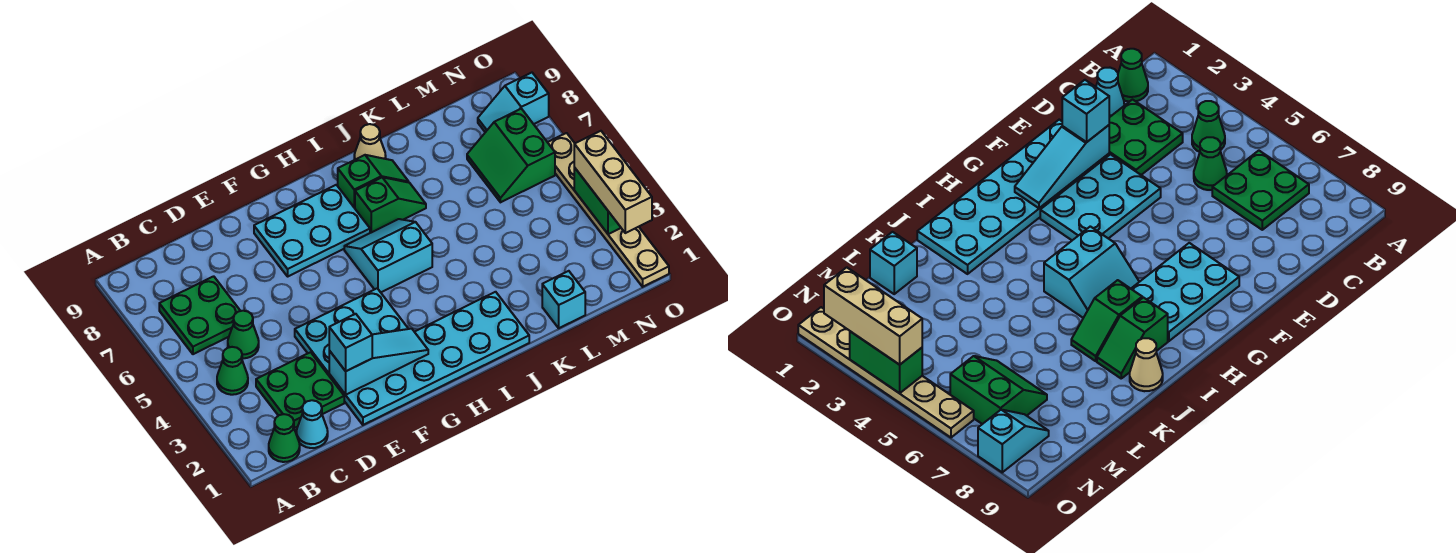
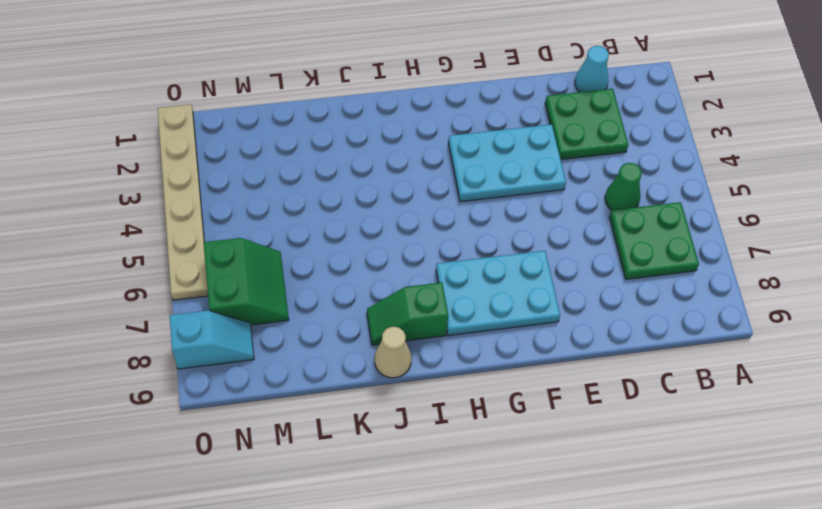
none -> green cone B1 level 1
none -> green cone B4 level 1
none -> cyan plate E1:J2 level 1

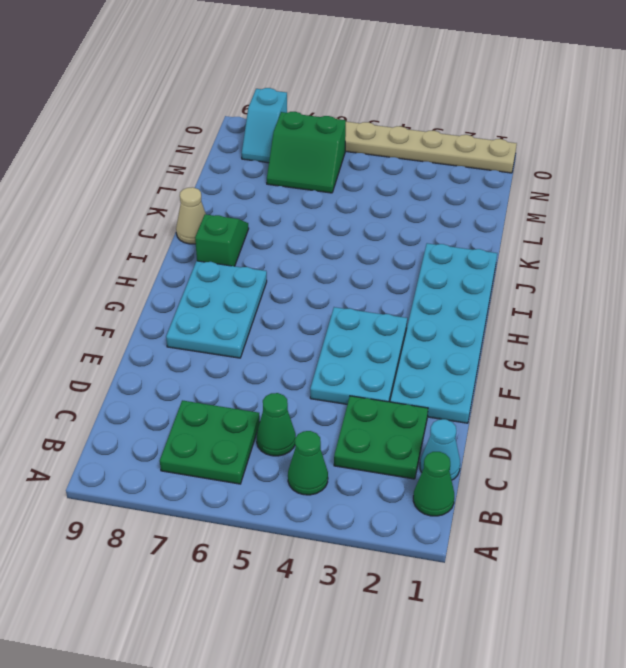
none -> cyan slope H5:I6 level 1 top 5
none -> green slope I7:J7 level 1 top I
none -> cyan brick L1 level 1

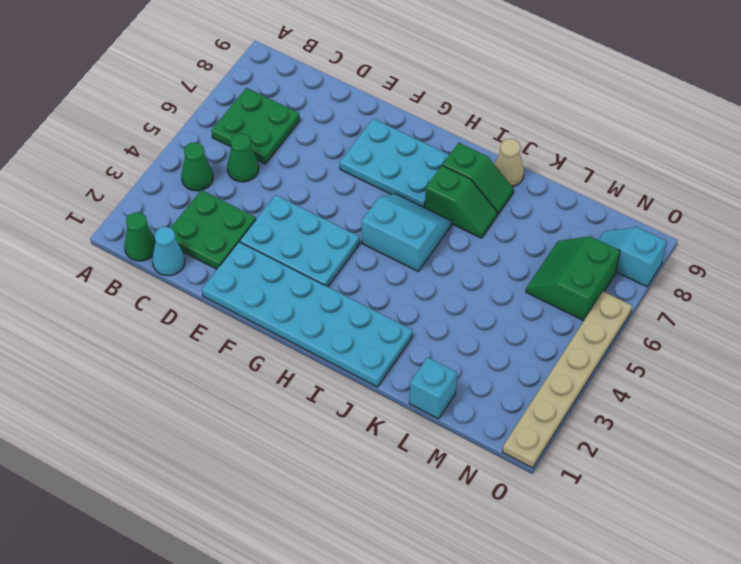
none -> cyan slope E2:G2 level 2 top E
none -> green brick O3:O4 level 2
none -> cyan brick E2 level 3

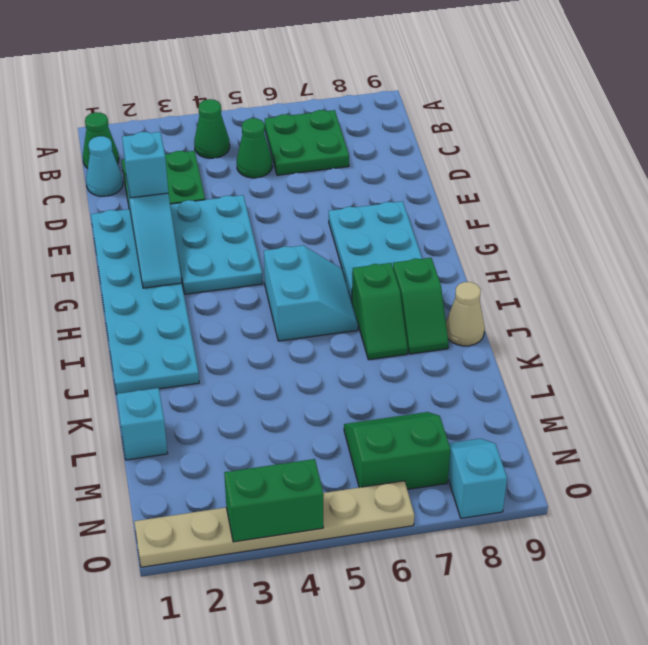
none -> tan brick O2:O4 level 3

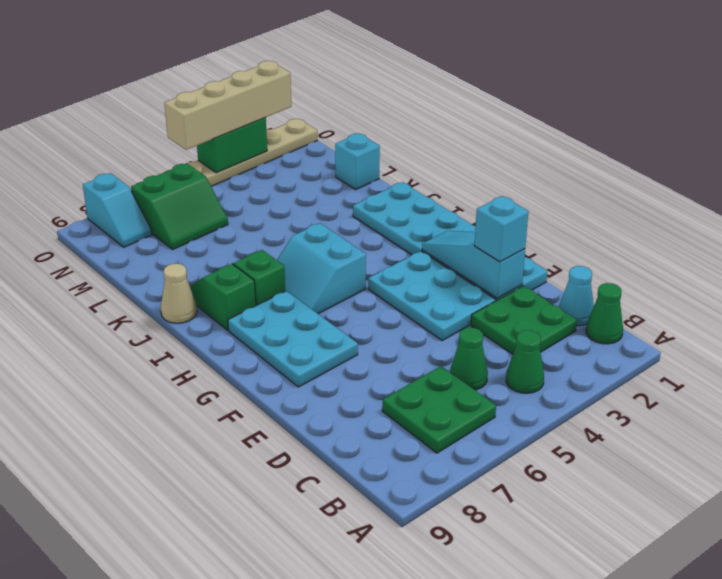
tan brick O2:O5 level 3 -> tan brick O2:O4 level 3

